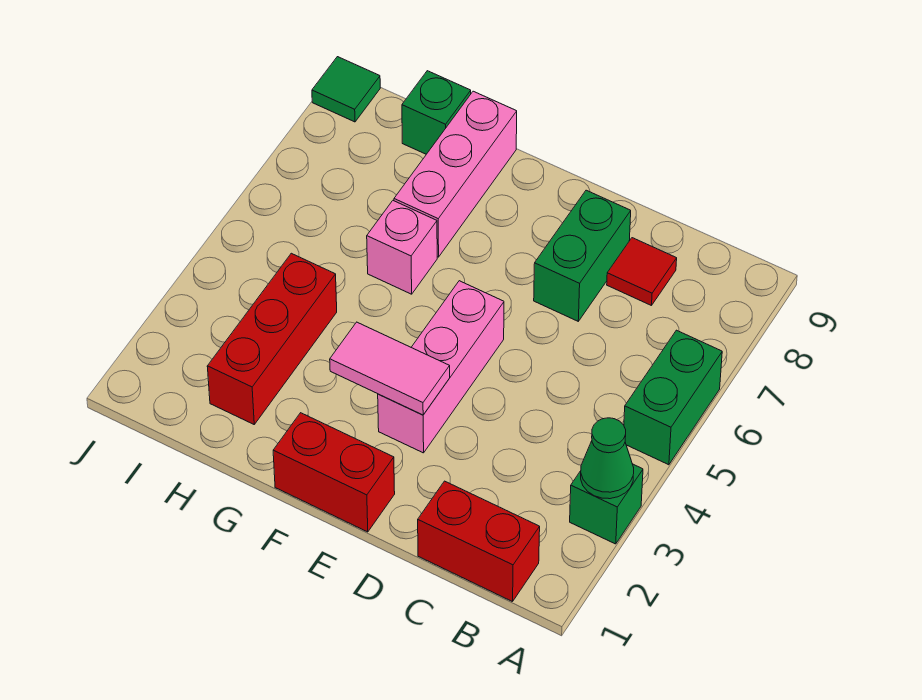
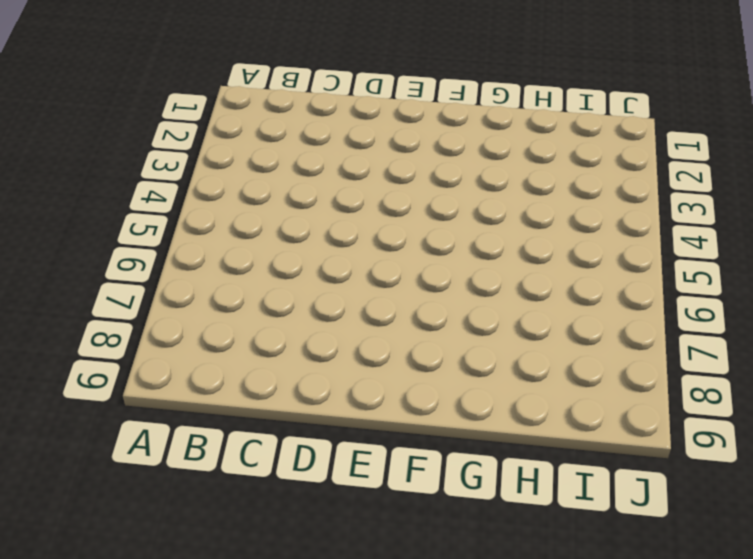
none -> green brick A3 level 1
none -> green brick A5:A6 level 1
none -> red brick B1:C1 level 1

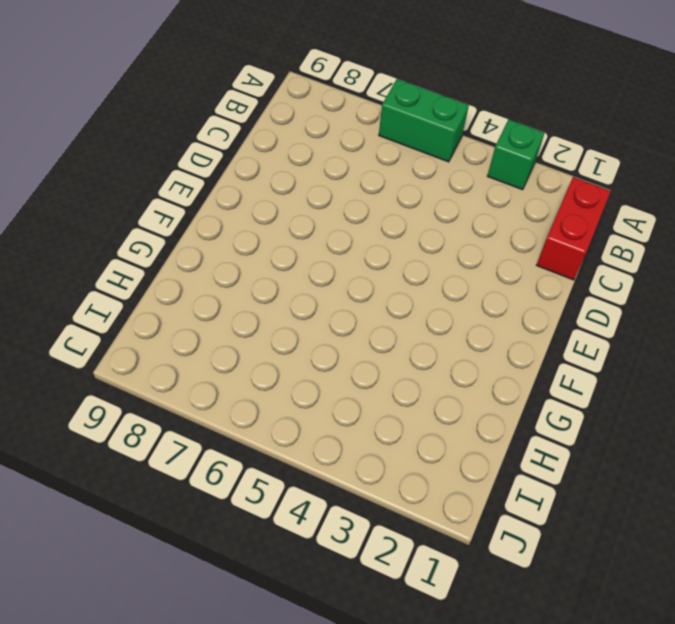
none -> red tile C8 level 1
none -> green brick D7:D8 level 1
none -> red brick E1:F1 level 1

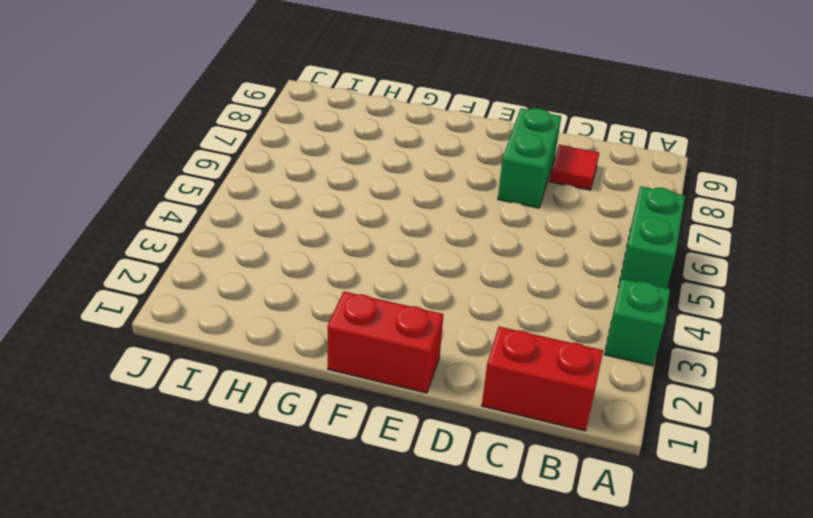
none -> pink brick E3:E5 level 1
none -> pink brick G6 level 1
none -> pink brick G7:G9 level 1

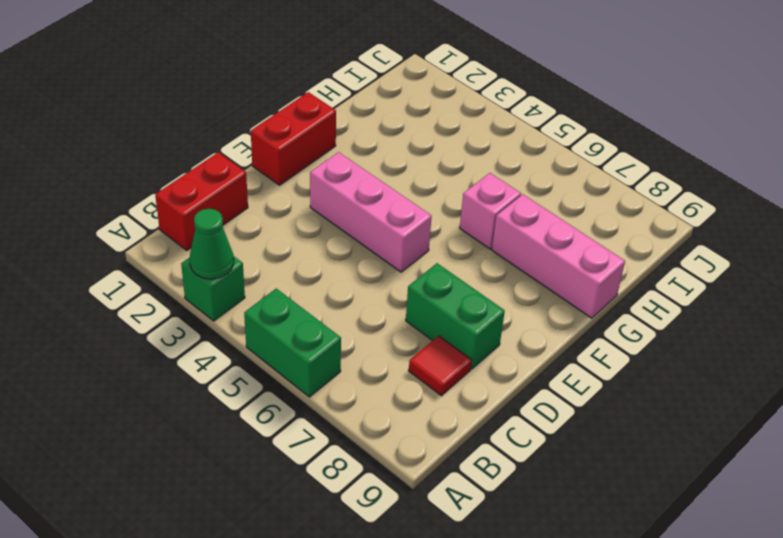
none -> red brick H2:H4 level 1
none -> green brick H9 level 1
none -> green tile J9 level 1

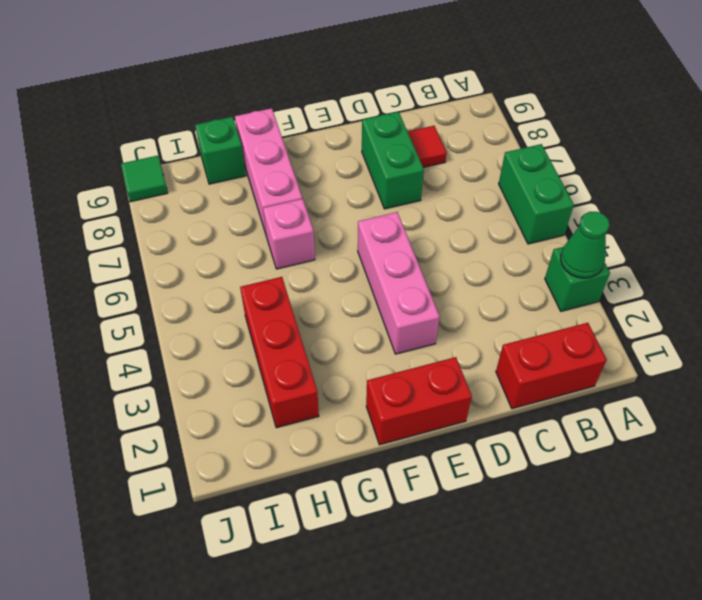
none -> pink tile E3:F3 level 2

